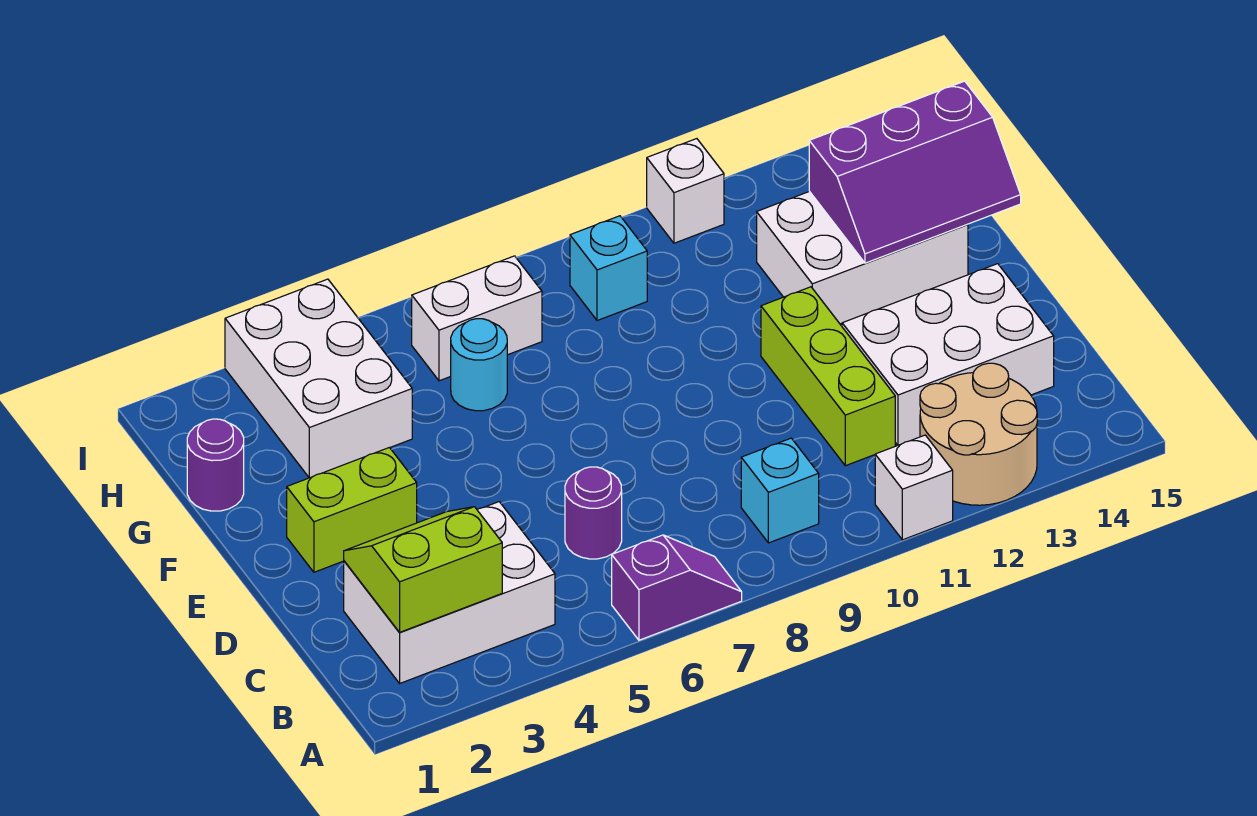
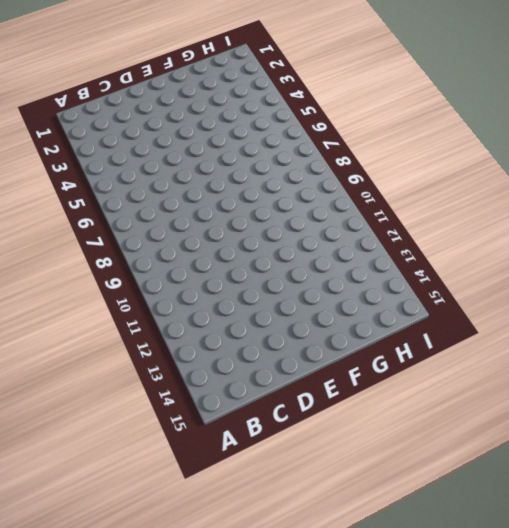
none -> purple slope A6:A7 level 1 top 6
none -> white brick A11 level 1
none -> tan round brick A12:B13 level 1

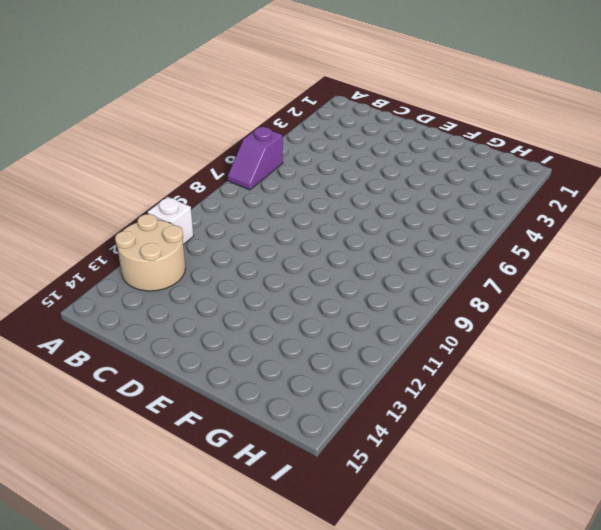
none -> white brick B2:C4 level 1
none -> cyan brick B9 level 1
none -> purple round brick C6 level 1

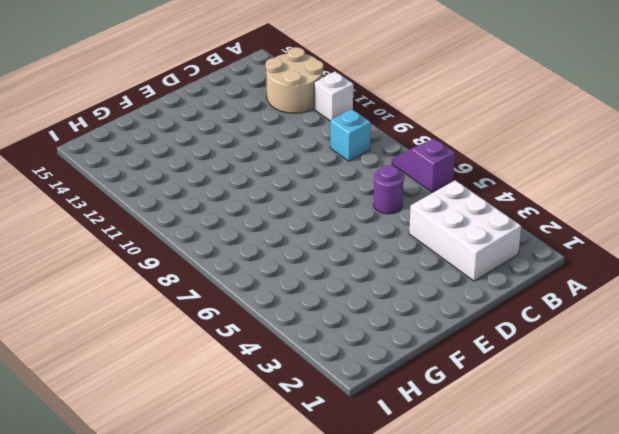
none -> lime brick C11:E11 level 1
none -> white brick C12:D14 level 1
none -> lime brick E2:E3 level 1

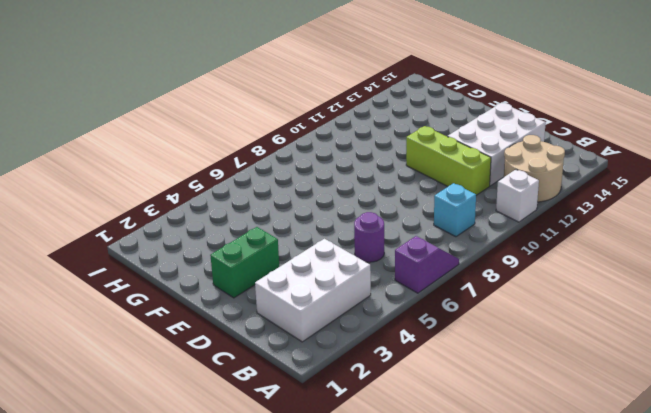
green brick E2:E3 level 1 -> lime brick E2:E3 level 1
none -> white brick F12:G14 level 1
none -> purple round brick G1 level 1
none -> white brick G3:I4 level 1

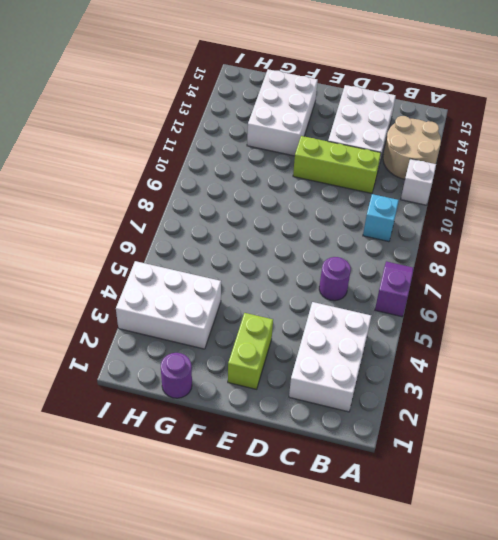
none -> cyan round brick G6 level 1
none -> white brick H6:H7 level 1
none -> cyan brick H9 level 1

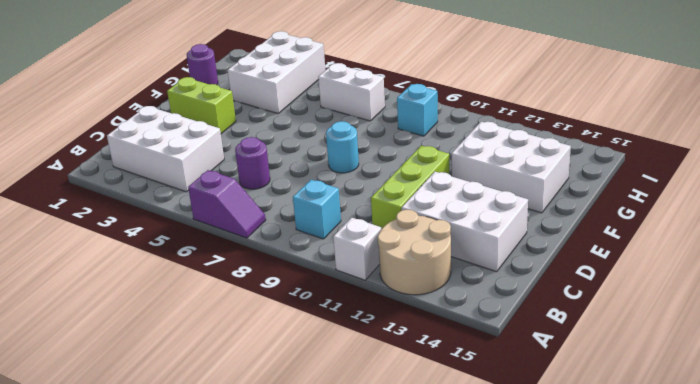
cyan round brick E8 level 1 -> cyan round brick G6 level 1
none -> white brick I11 level 1
none -> lime slope B2:C3 level 2 top B
none -> purple slope F13:G15 level 2 top G

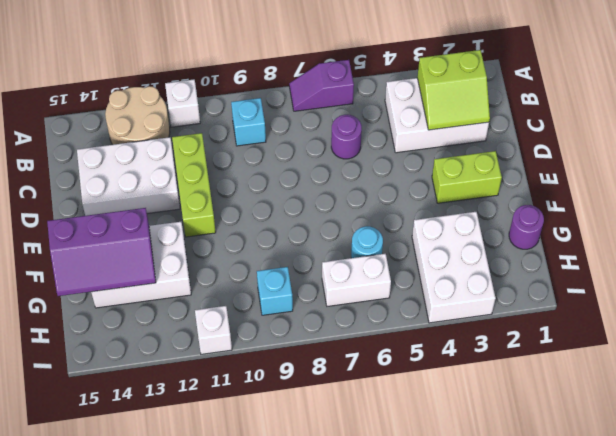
purple slope F13:G15 level 2 top F -> purple slope F13:G15 level 2 top G

